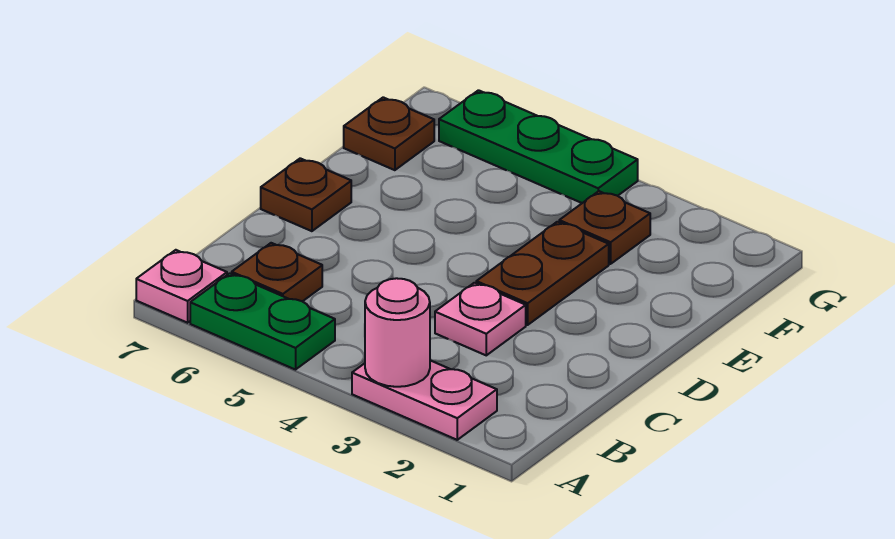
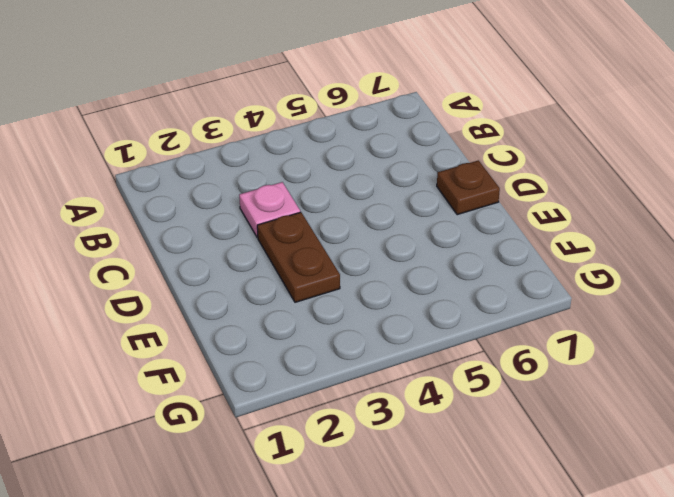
none -> pink plate A2:A3 level 1
none -> green plate A5:A6 level 1

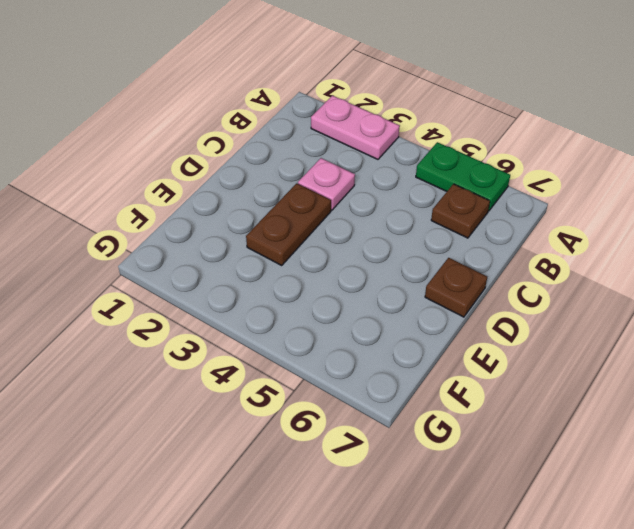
none -> pink plate A7 level 1
none -> brown plate F3 level 1

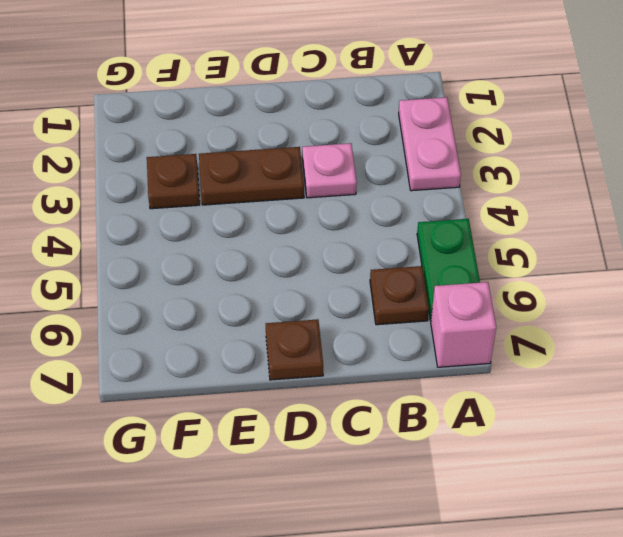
pink brick A7 level 1 -> pink plate A7 level 1
none -> brown plate F7 level 1
none -> green plate G4:G6 level 1

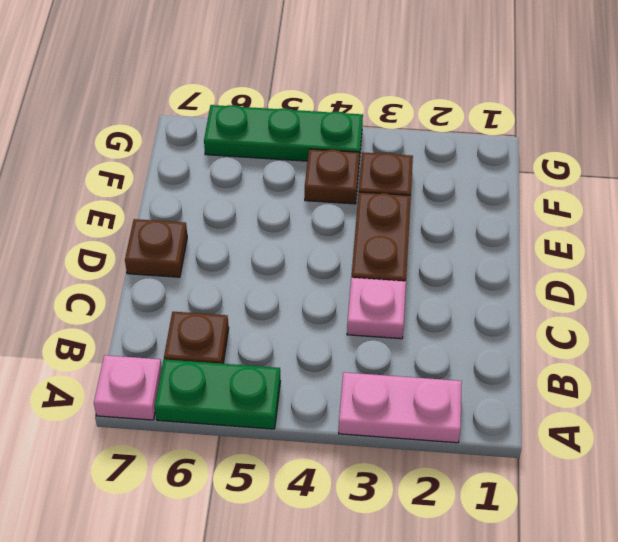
brown plate F4 level 1 -> brown plate F7 level 1
none -> pink round brick A3 level 2

